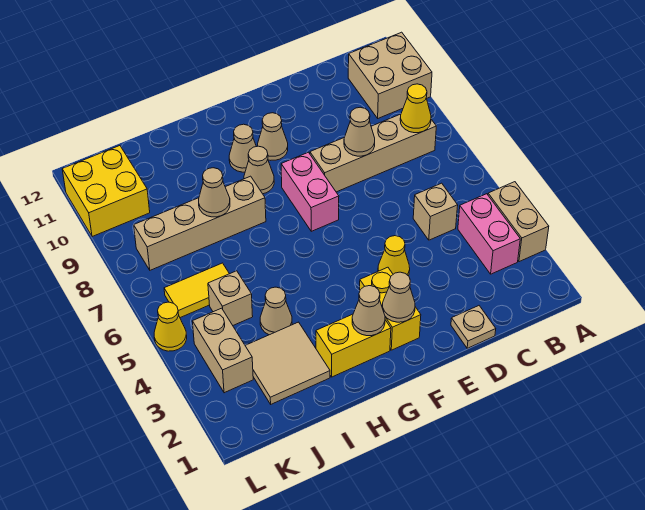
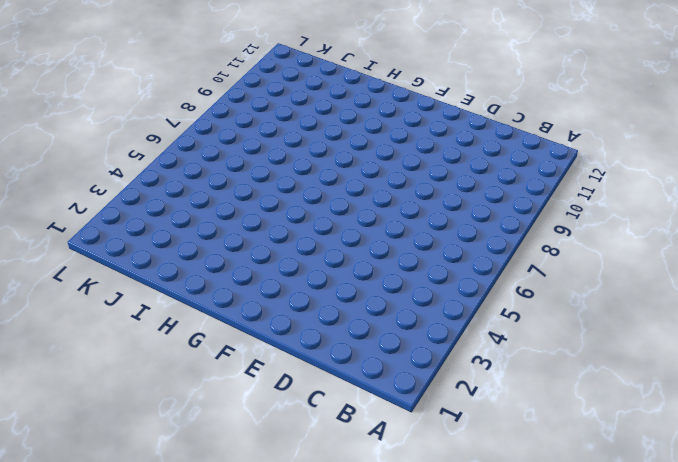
none -> tan brick A3:A4 level 1
none -> tan brick A10:B11 level 1
none -> pink brick B3:B4 level 1

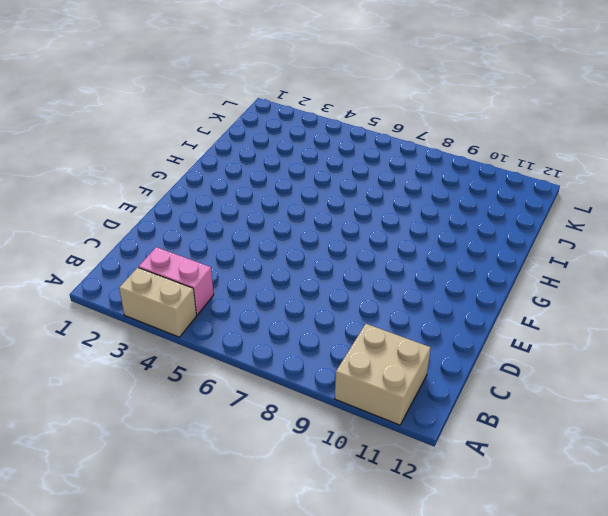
none -> tan brick B8:E8 level 1
none -> tan brick C5 level 1
none -> tan plate D1 level 1

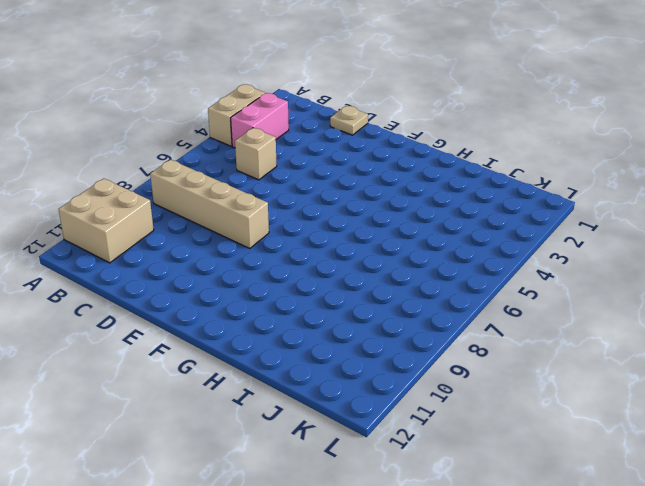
none -> yellow cone E4 level 1
none -> yellow brick F2:F3 level 1
none -> pink brick F7:F8 level 1

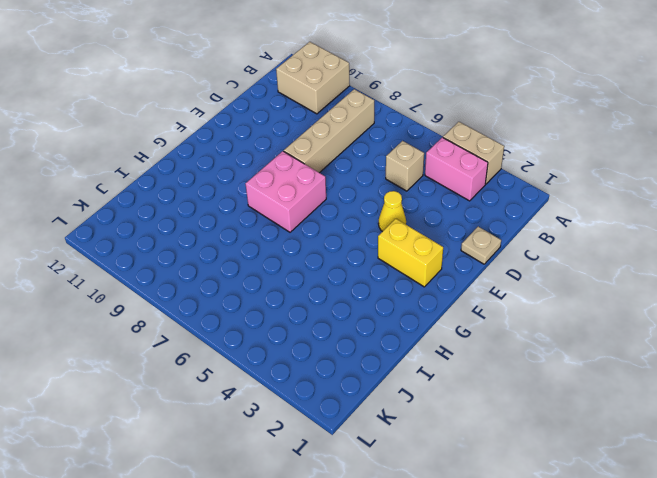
pink brick F7:G8 level 1 -> pink brick F7:F8 level 1
none -> tan cone F10 level 1
none -> yellow brick G2:H2 level 1
none -> tan cone G9 level 1

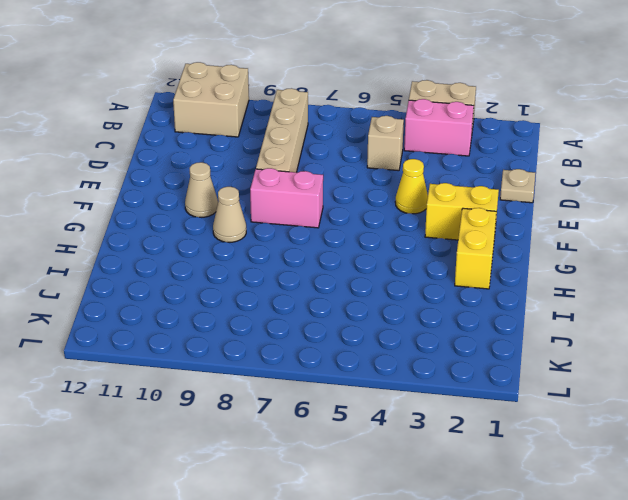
none -> tan cone G10 level 1
none -> tan brick H8:K8 level 1
none -> tan tile I2:J3 level 1

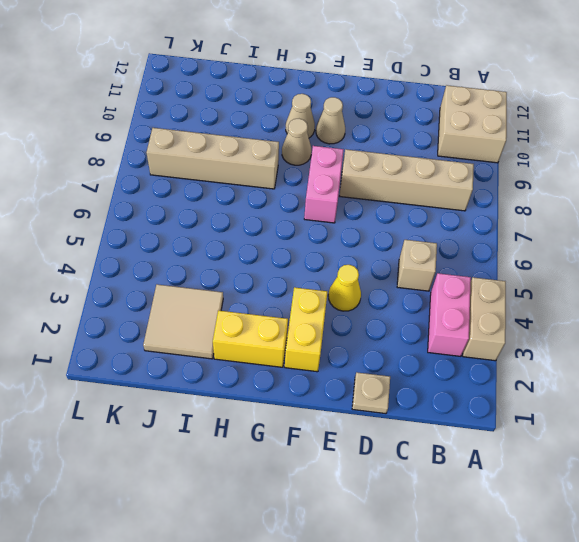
none -> tan cone I4 level 1
none -> tan brick J5 level 1
none -> yellow tile J6:K6 level 1

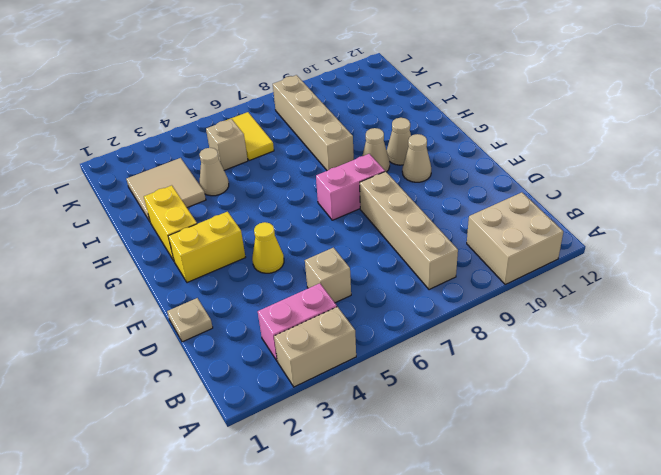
none -> tan brick K3:K4 level 1
none -> yellow brick K10:L11 level 1
none -> yellow cone L5 level 1

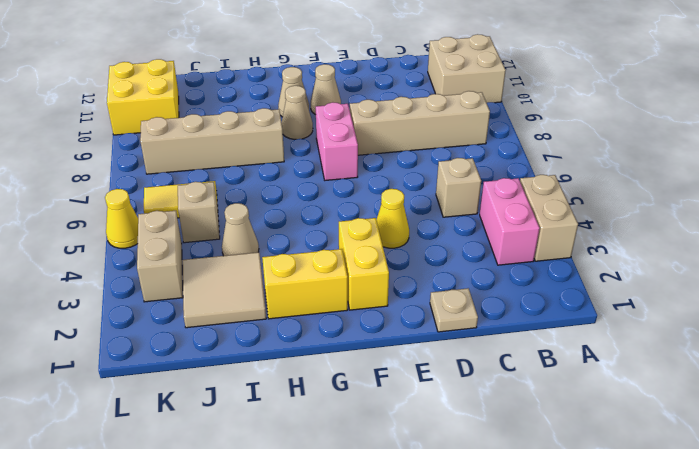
none -> yellow cone B8 level 2
none -> tan cone D8 level 2
none -> tan cone F2 level 2

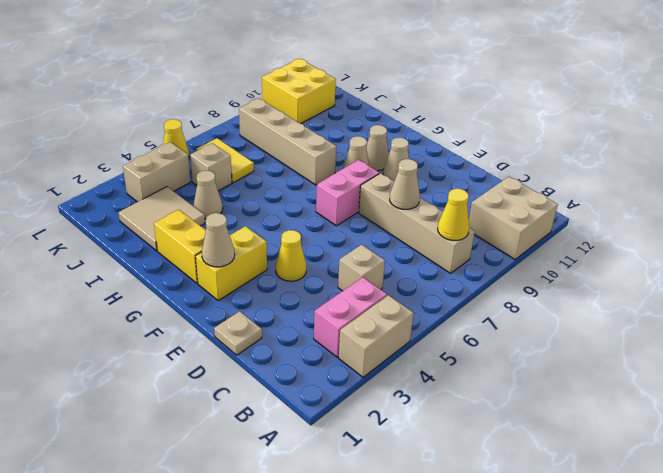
none -> tan cone G2 level 2
none -> tan cone I8 level 2

